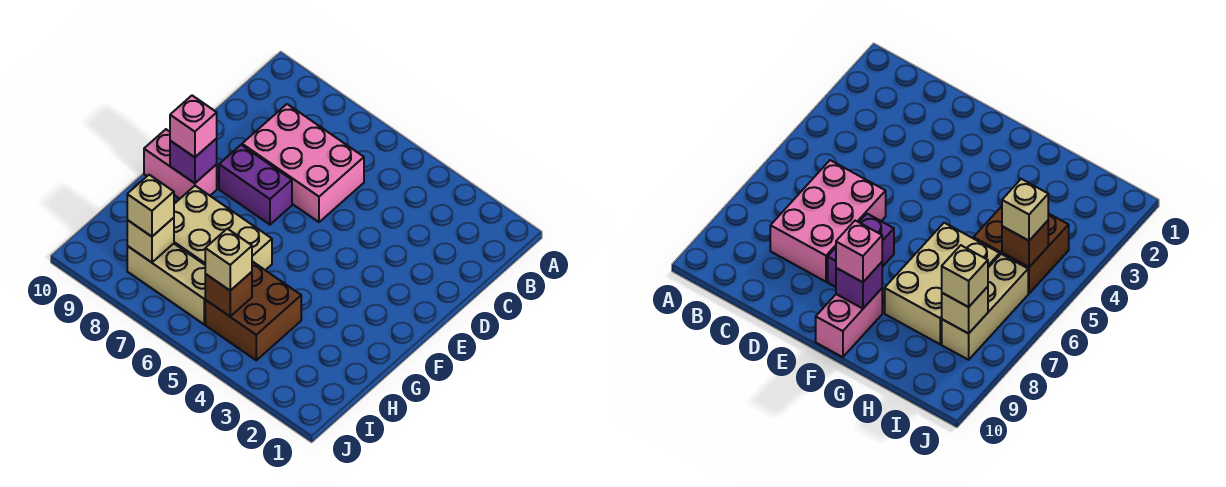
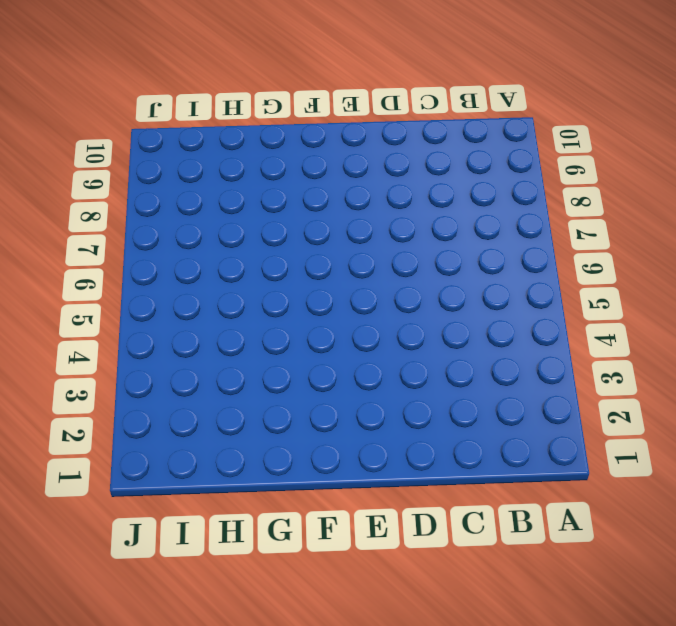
none -> pink brick C6:D8 level 1
none -> purple brick E7:E8 level 1
none -> pink brick F9:F10 level 1

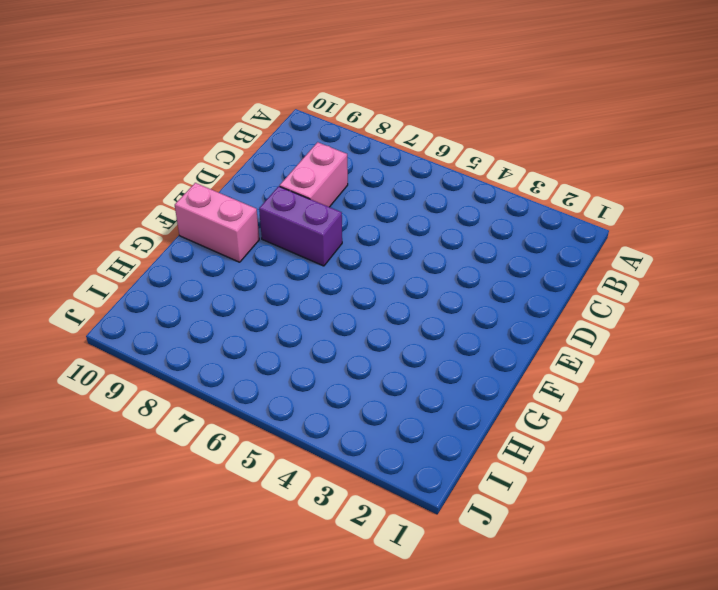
pink brick C8:D8 level 1 -> pink brick C6:D8 level 1
none -> tan brick G6:H8 level 1
none -> brown brick H4:I5 level 1
none -> tan brick I6:I8 level 1

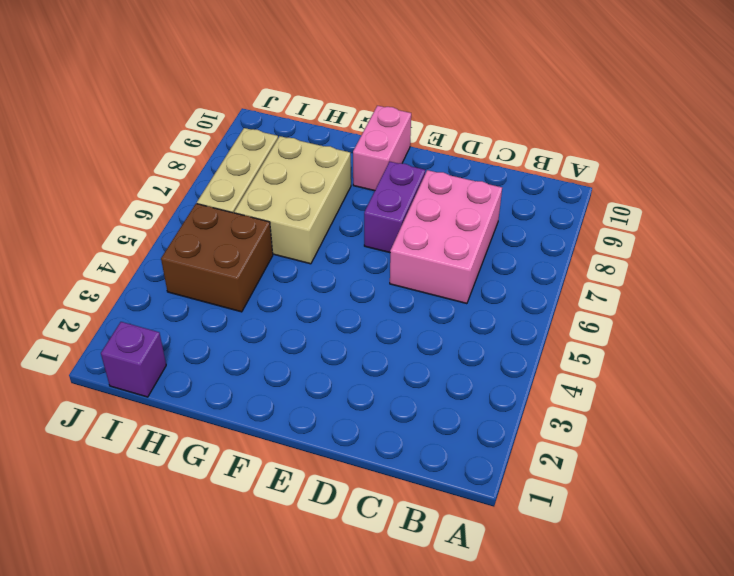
purple brick I1 level 1 -> purple brick F9 level 2
none -> brown brick I5 level 2
none -> tan brick I8 level 2
none -> pink brick F9 level 3

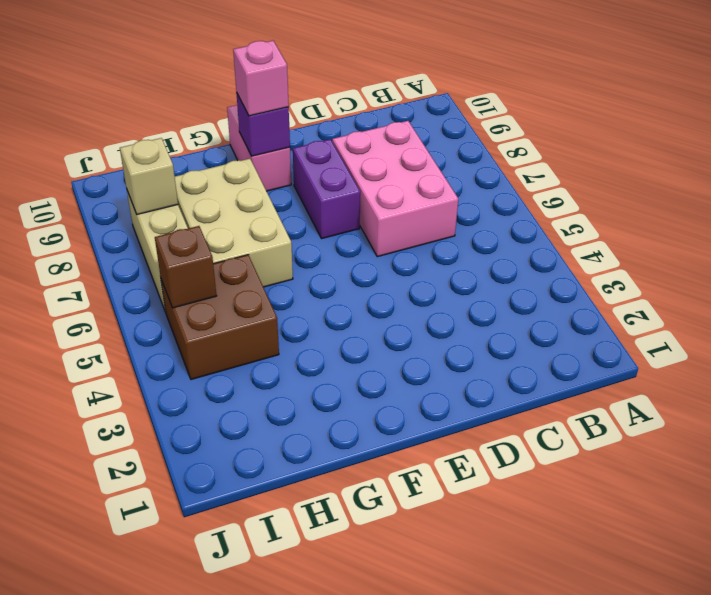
none -> tan brick I5 level 3
none -> tan brick I8 level 3

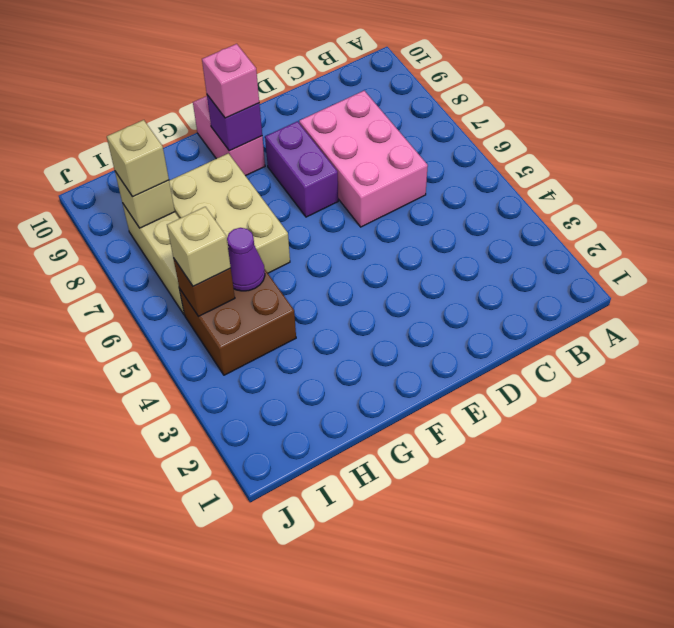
purple cone H5 level 2 -> none

